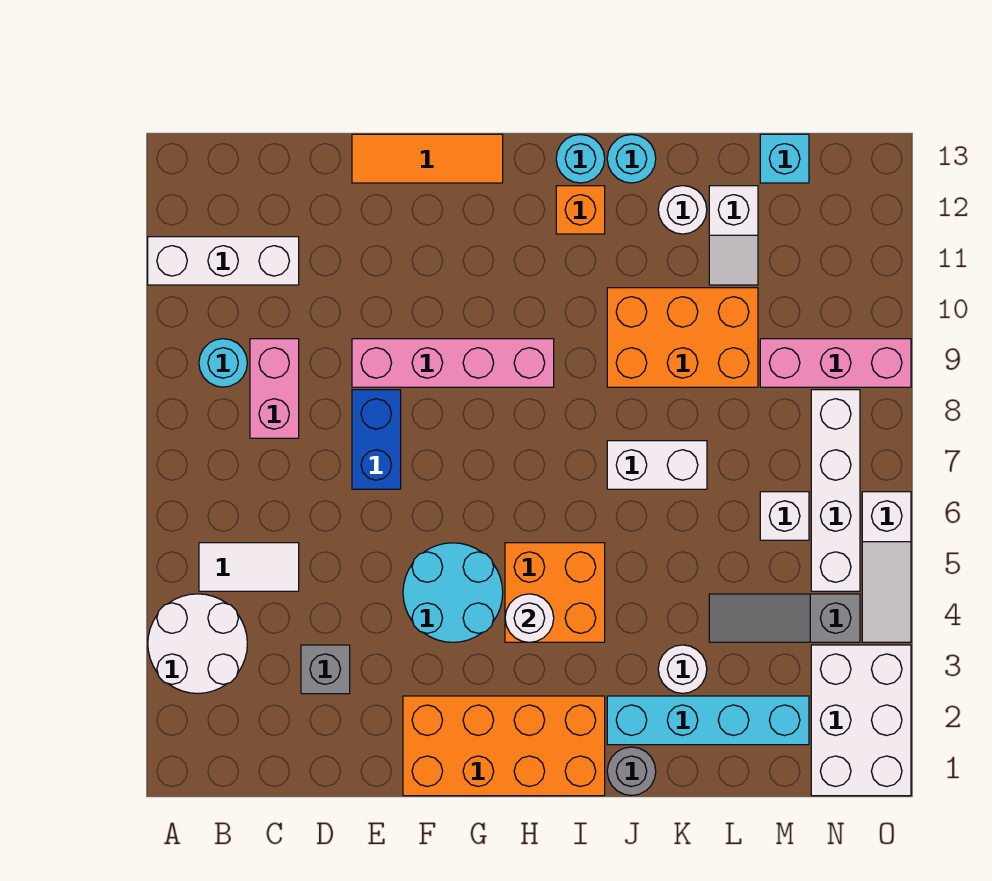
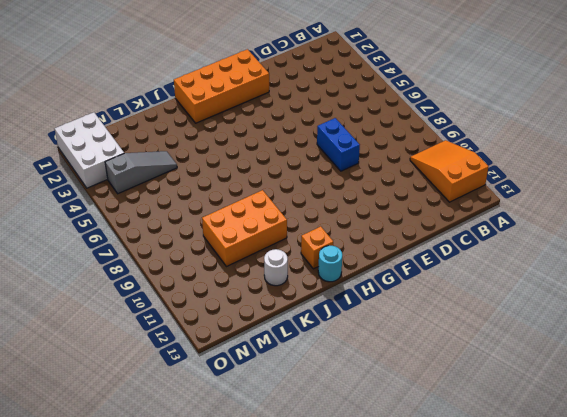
orange slope A10:B12 level 1 top 12 -> white brick A11:C11 level 1
none -> white round brick A3:B4 level 1
none -> white tile B5:C5 level 1
none -> cyan round brick B9 level 1
none -> pink brick C8:C9 level 1

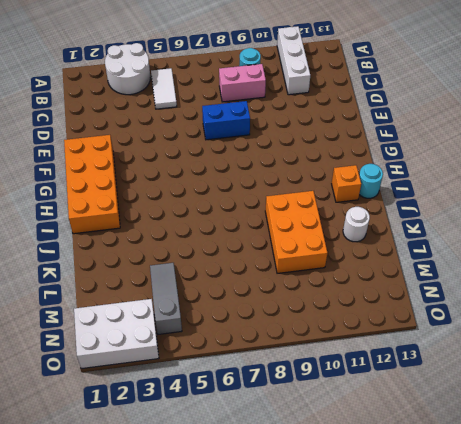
none -> grey brick D3 level 1
none -> pink brick E9:H9 level 1
none -> orange tile E13:G13 level 1
none -> cyan round brick F4:G5 level 1

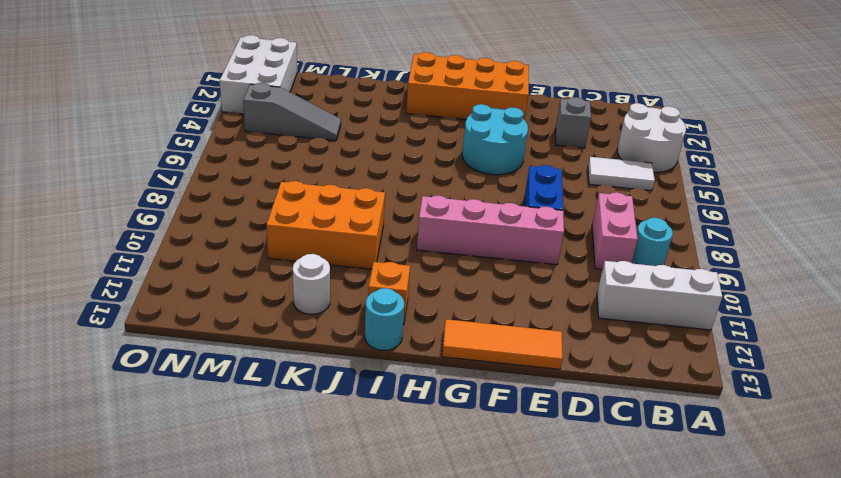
none -> orange brick H4:I5 level 1
none -> grey round brick J1 level 1
none -> cyan brick J2:M2 level 1
none -> white brick J7:K7 level 1

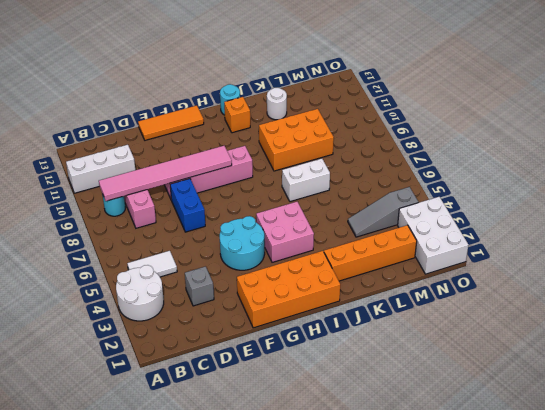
pink tile B9:G9 level 2 -> none
pink brick H4:I5 level 1 -> orange brick H4:I5 level 1
orange brick J2:M2 level 1 -> cyan brick J2:M2 level 1
none -> grey round brick J1 level 1
none -> cyan round brick J13 level 1
none -> white round brick K3 level 1
none -> white slope L11:L12 level 1 top 12

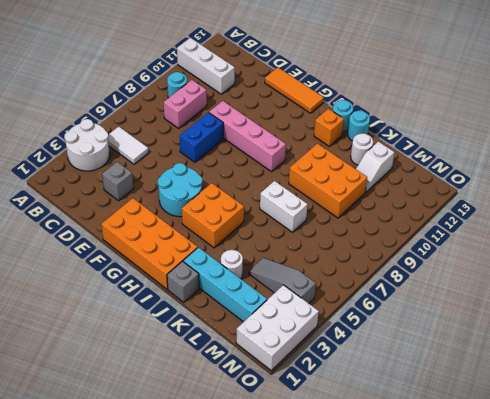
grey brick J1 level 1 -> grey round brick J1 level 1
none -> white brick M6 level 1
none -> pink brick M9:O9 level 1
none -> cyan brick M13 level 1
none -> white brick N5:N8 level 1

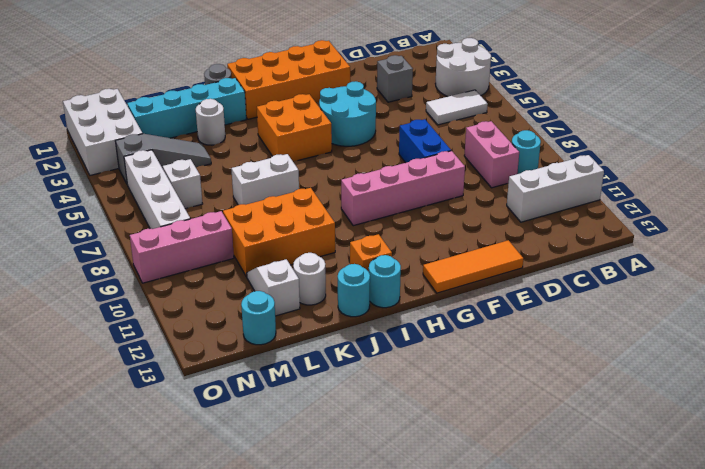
cyan round brick M13 level 1 -> cyan brick M13 level 1
none -> white slope O4:O6 level 1 top 6
none -> white round brick H4 level 2

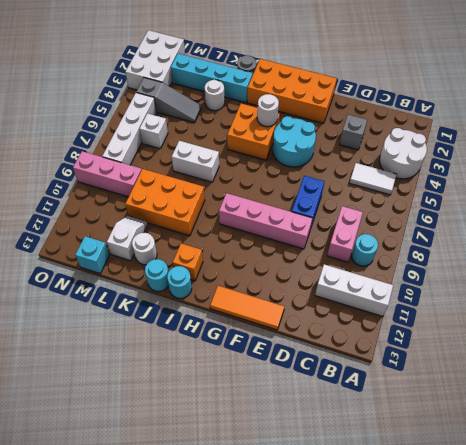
none -> white slope O4:O6 level 1 top 6

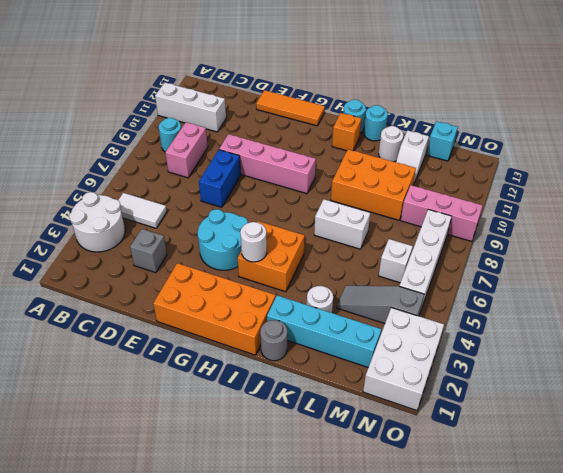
none -> white slope O4:O6 level 1 top 6

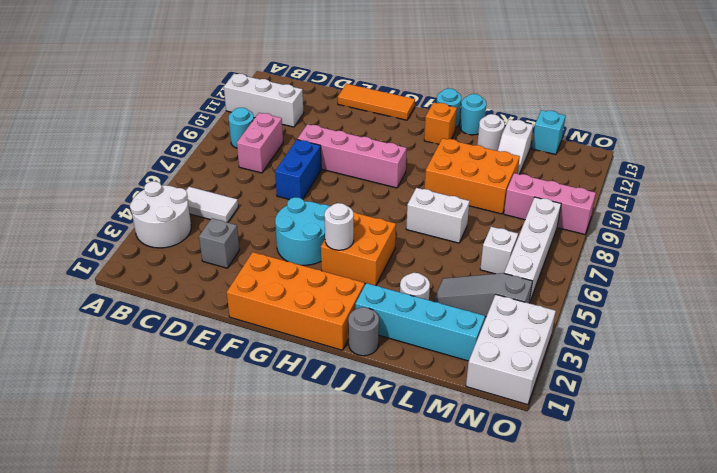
none -> white slope O4:O6 level 1 top 6

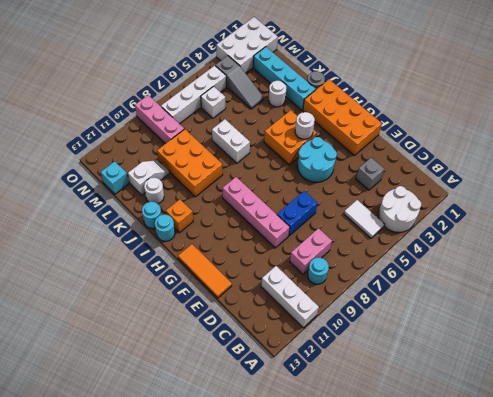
none -> white slope O4:O6 level 1 top 6

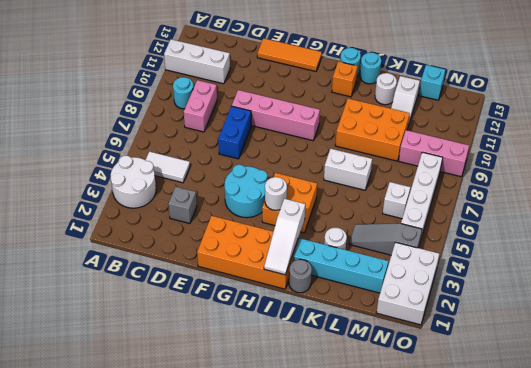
white slope I1:I3 level 2 top 3 -> white slope O4:O6 level 1 top 6

